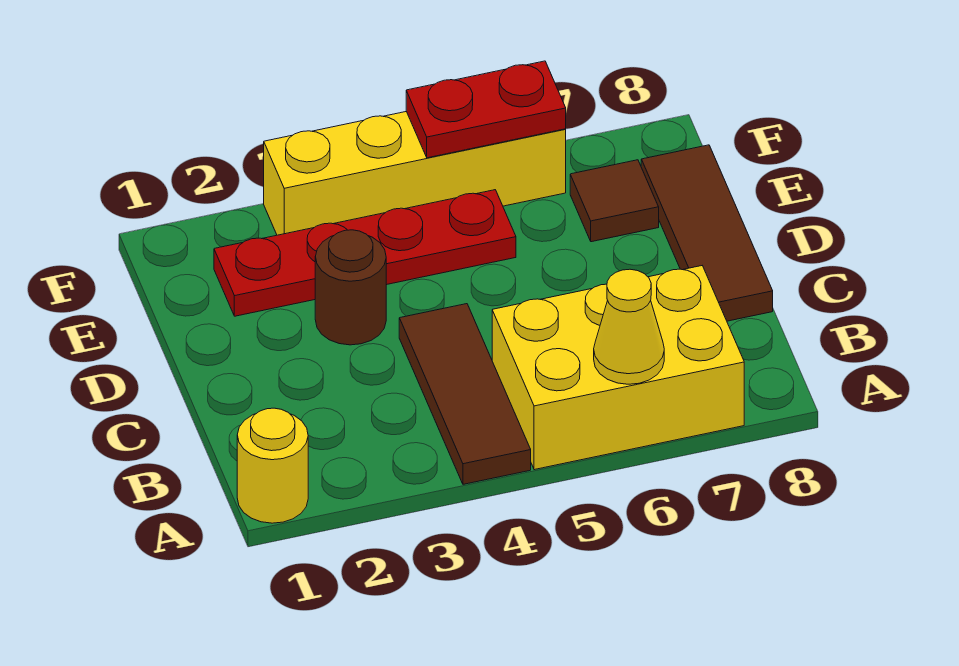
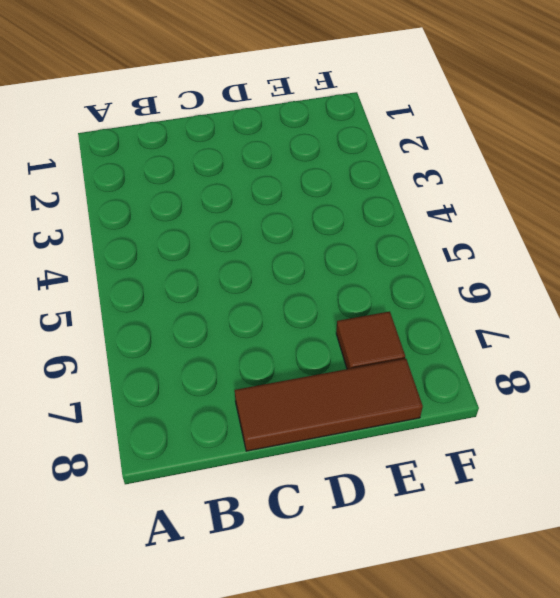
none -> yellow round brick A1 level 1
none -> brown tile A4:C4 level 1

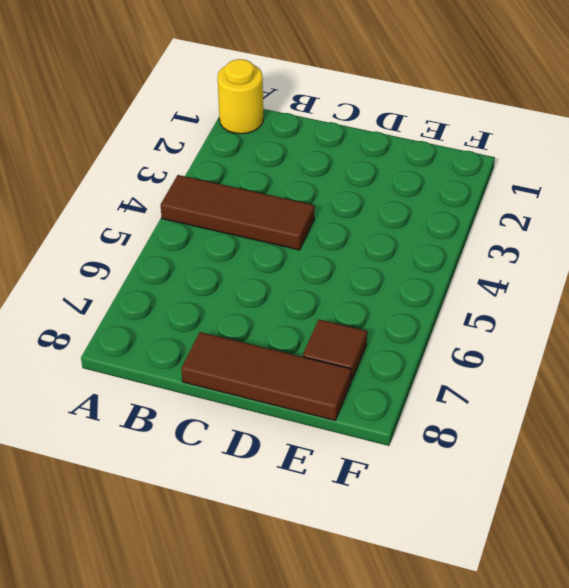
none -> yellow brick A5:B7 level 1
none -> brown round brick D3 level 1

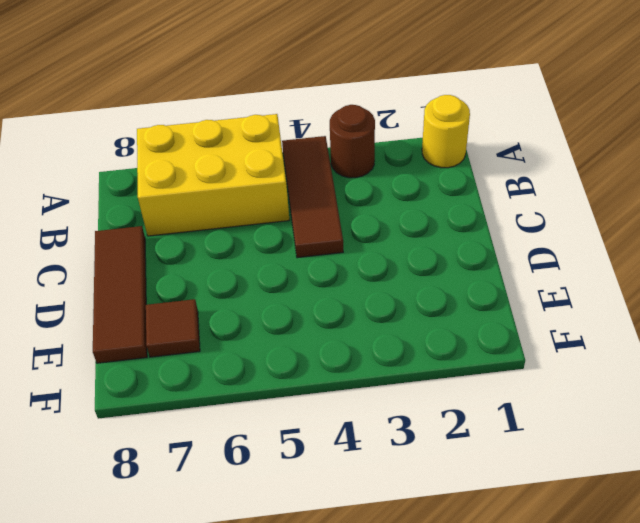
brown round brick A3 level 1 -> brown round brick D3 level 1
none -> red plate E2:E5 level 1
none -> yellow brick F3:F6 level 1

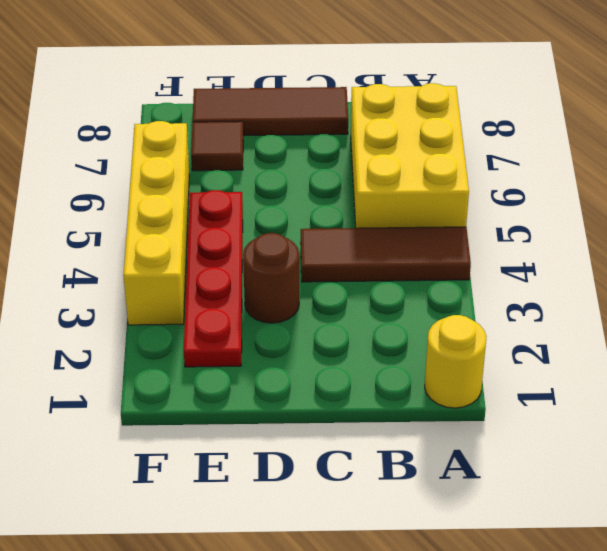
none -> yellow cone A6 level 2
none -> red plate F5:F6 level 2

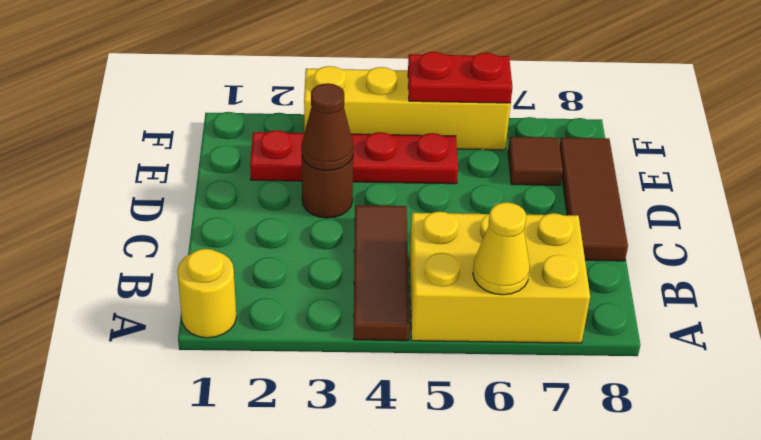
brown cone D3 level 2 -> none

